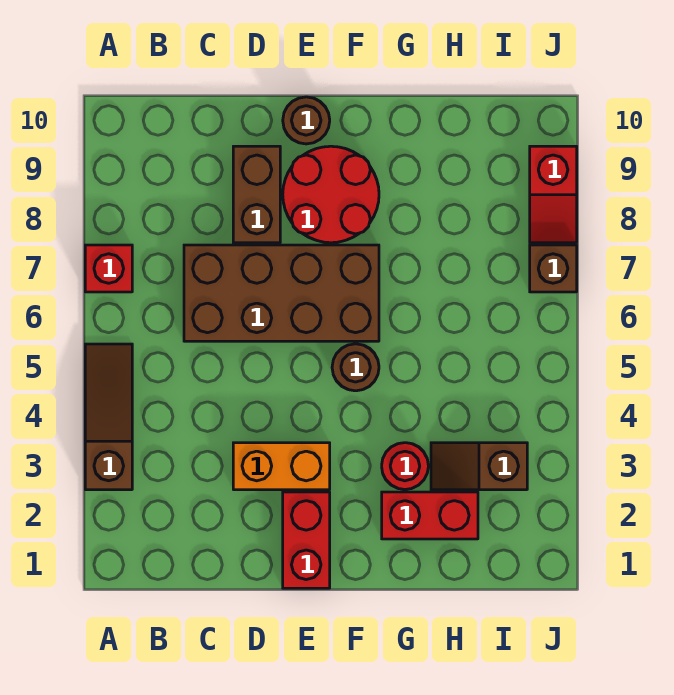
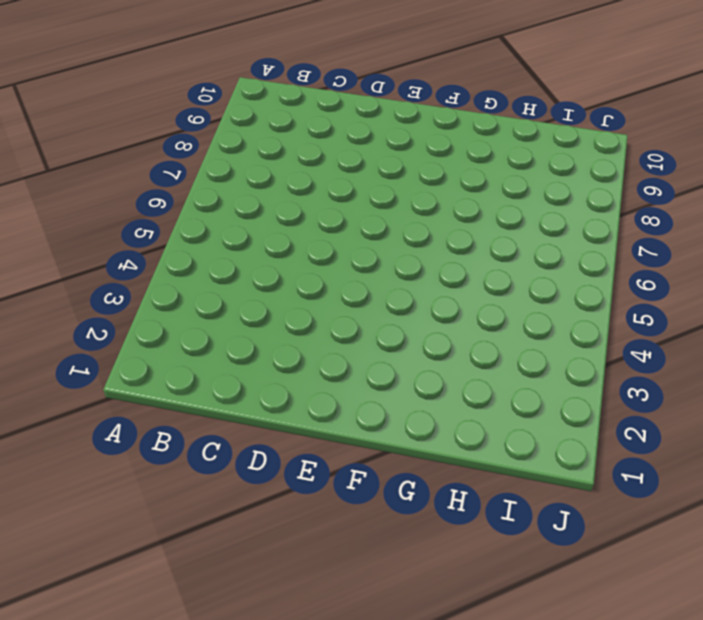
none -> brown slope A3:A5 level 1 top 3
none -> red brick A7 level 1
none -> brown brick C6:F7 level 1

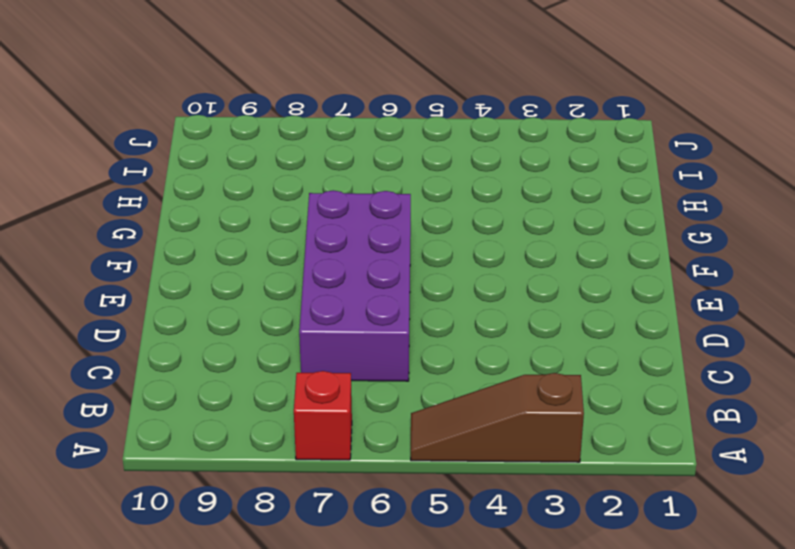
purple brick C6:F7 level 1 -> brown brick C6:F7 level 1
none -> orange brick D3:E3 level 1
none -> brown brick D8:D9 level 1
none -> red brick E1:E2 level 1

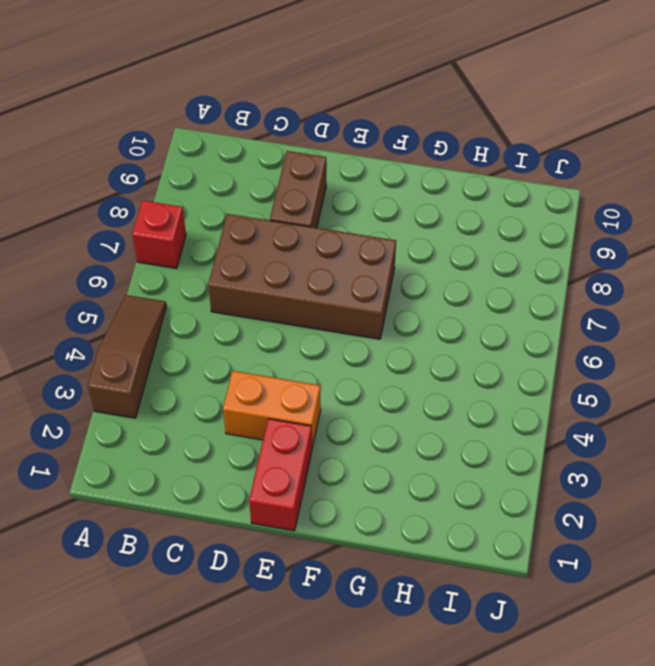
none -> red round brick E8:F9 level 1
none -> brown round brick E10 level 1
none -> brown round brick F5 level 1

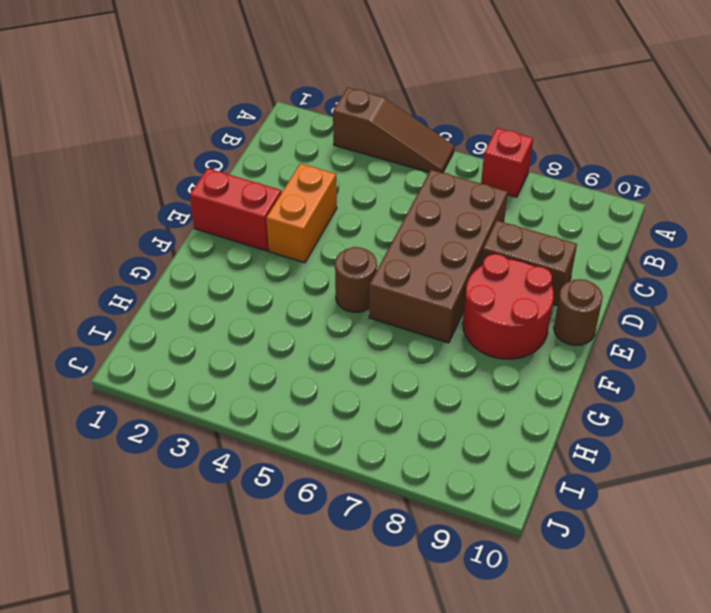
none -> red brick G2:H2 level 1
none -> red round brick G3 level 1
none -> brown slope H3:I3 level 1 top I

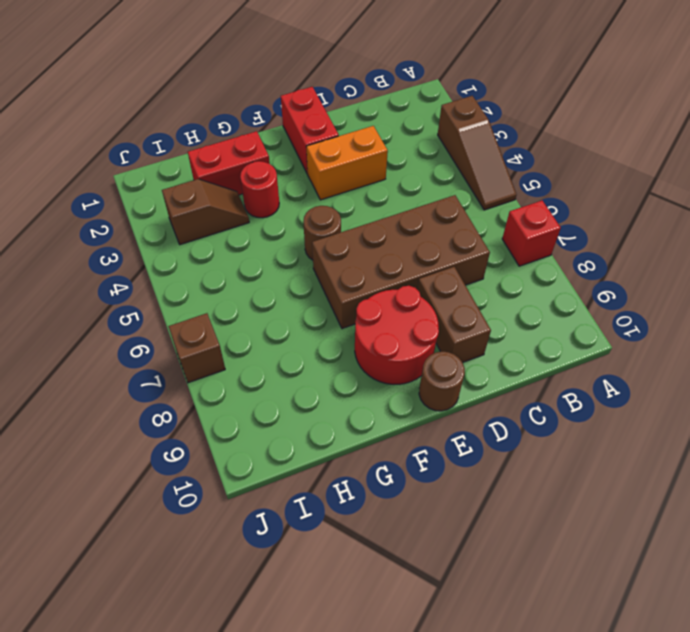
none -> red slope J8:J9 level 1 top 9

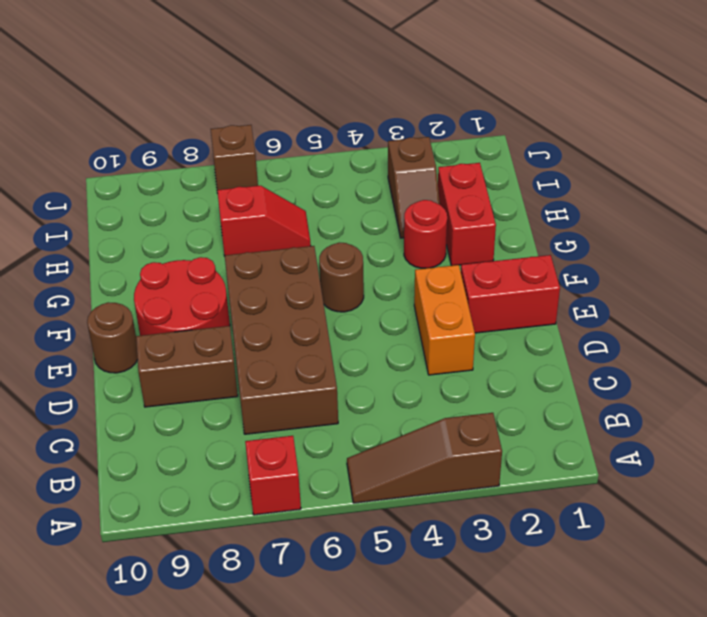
red slope H6:H7 level 1 top 7 -> red slope J8:J9 level 1 top 9

